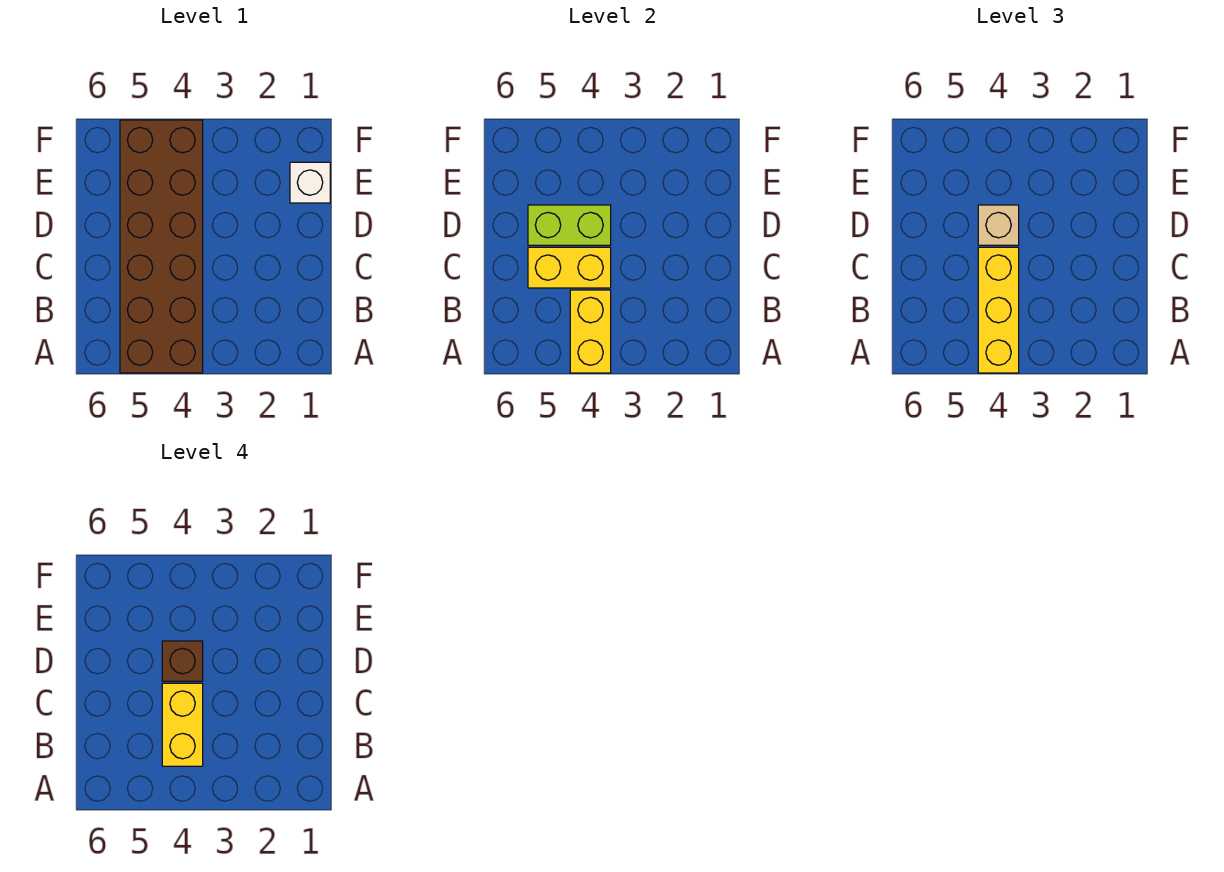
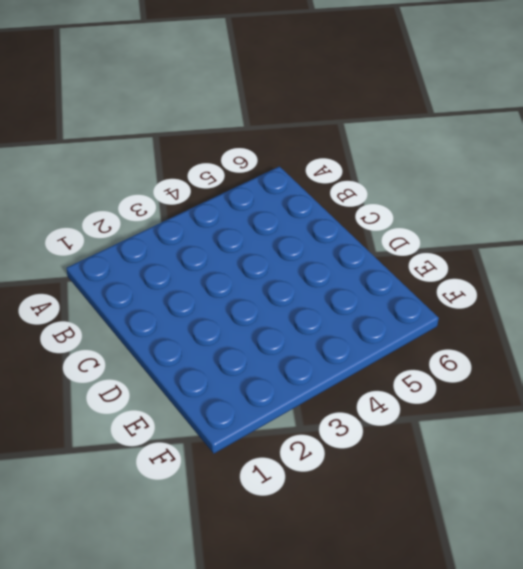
none -> brown brick A4:F5 level 1
none -> white brick E1 level 1

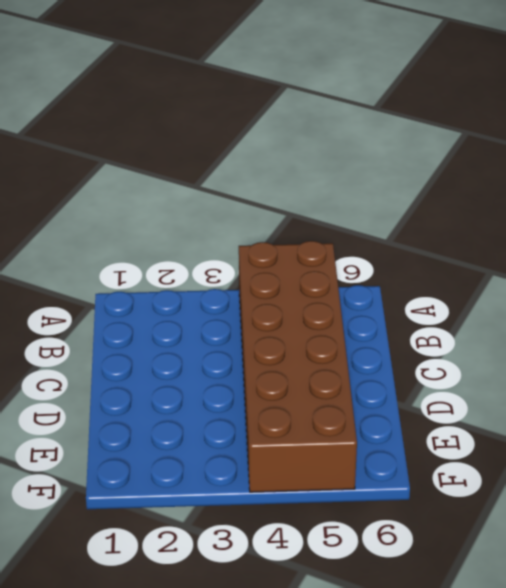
none -> white brick E1 level 1
none -> yellow brick A4:B4 level 2

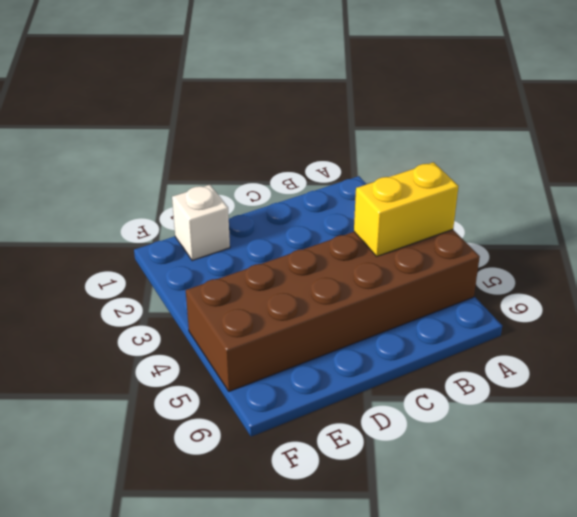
none -> yellow brick C4:C5 level 2
none -> lime brick D4:D5 level 2

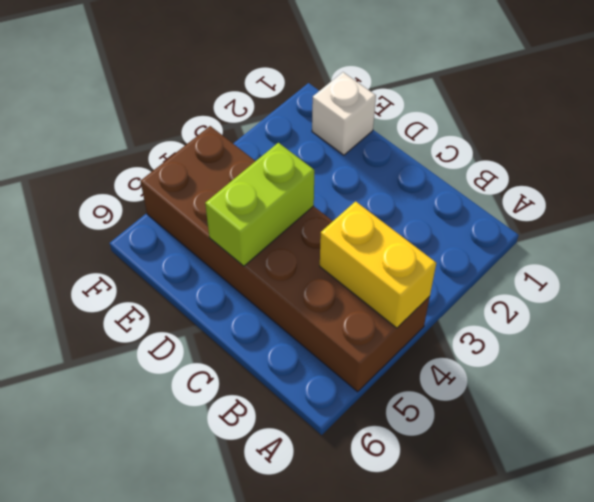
none -> yellow brick C4:C5 level 2
none -> yellow brick A4:C4 level 3

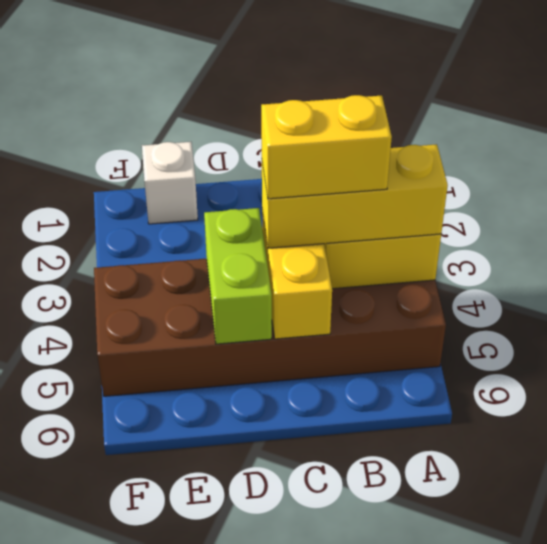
none -> tan brick D4 level 3
none -> brown brick D4 level 4

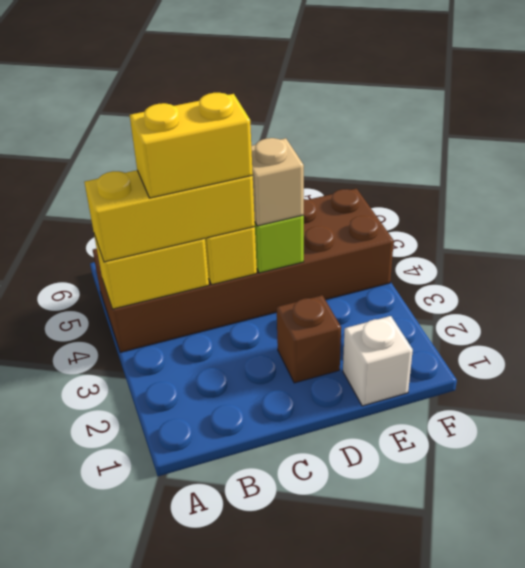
brown brick D2 level 1 -> brown brick D4 level 4

